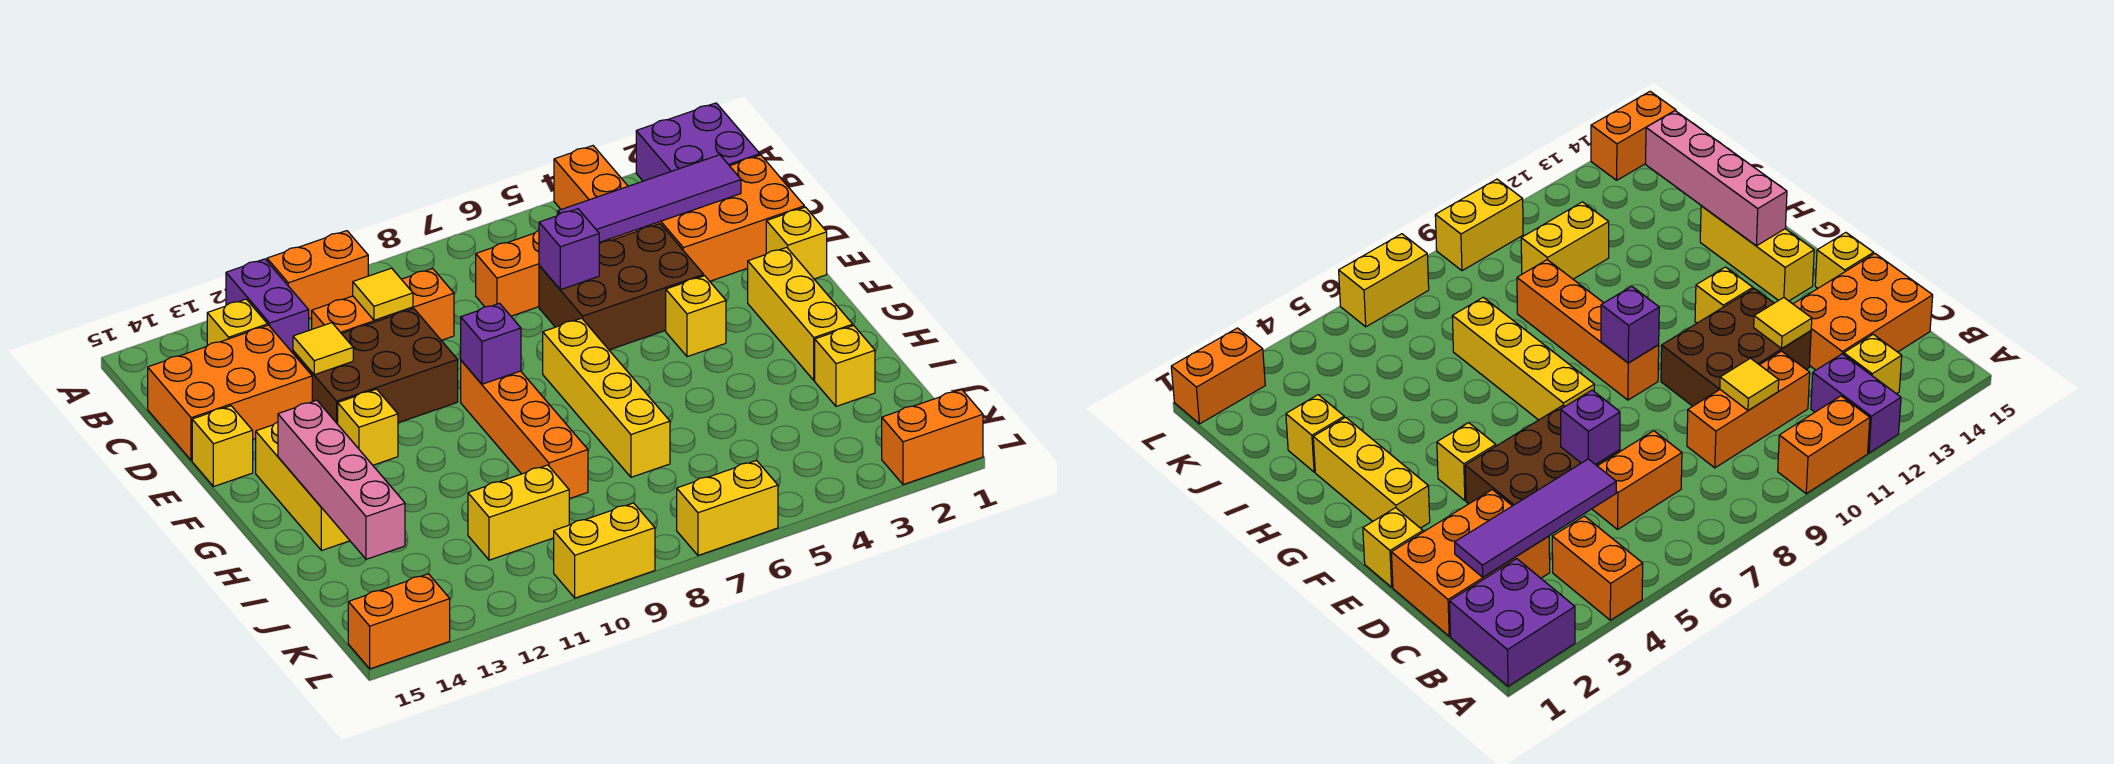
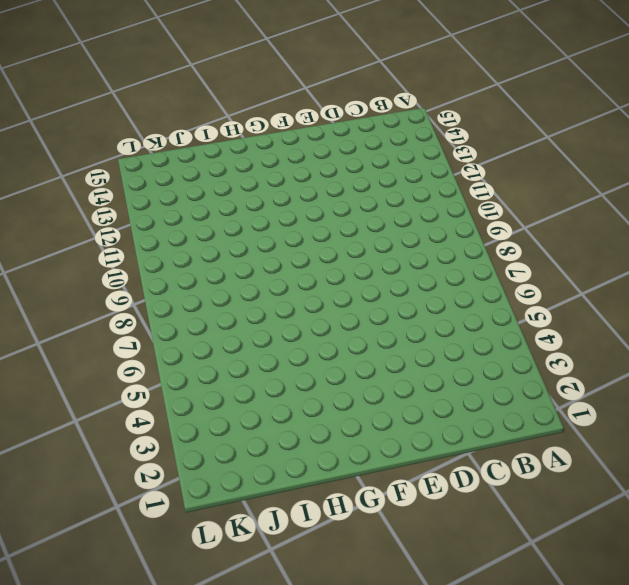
none -> purple brick A1:B2 level 1
none -> orange brick A4:B4 level 1
none -> orange brick A10:A11 level 1
none -> purple brick A12:B12 level 1

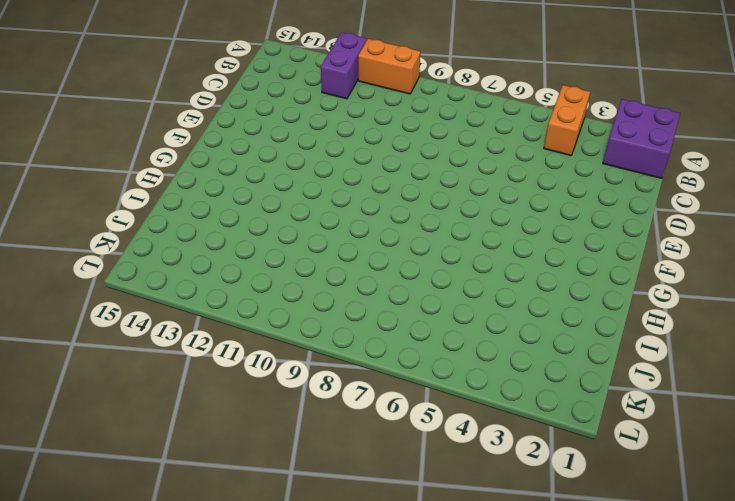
none -> yellow brick B13 level 1
none -> orange brick C1:D3 level 1
none -> orange brick C6:C7 level 1
none -> orange brick C9:C11 level 1

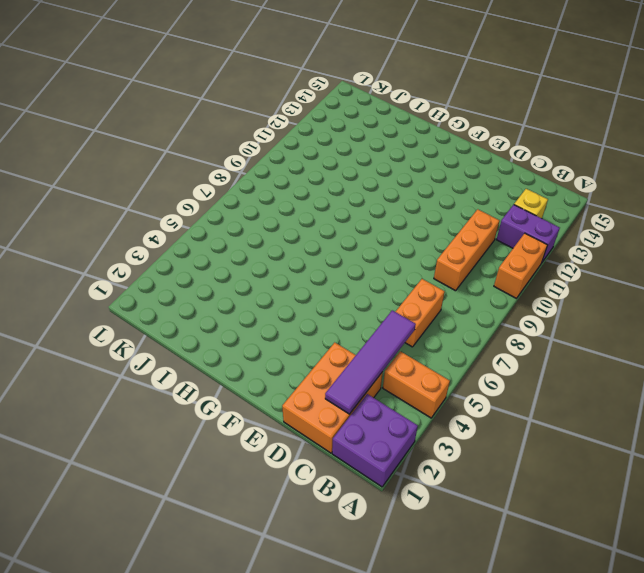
none -> orange brick C13:D15 level 1
none -> brown brick D4:E6 level 1
none -> brown brick D10:E12 level 1
none -> yellow brick E1 level 1

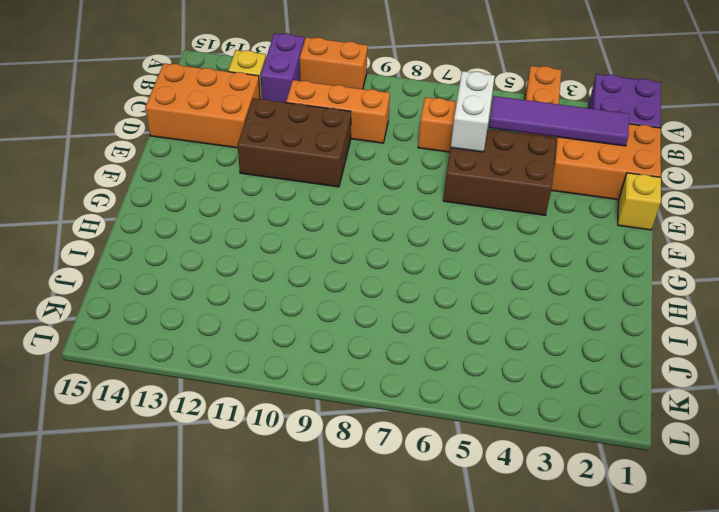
white brick C6:D6 level 2 -> purple brick D6 level 2
none -> yellow brick E15 level 1
none -> yellow brick F2:H2 level 1
none -> yellow brick F4 level 1
none -> yellow brick F7:I7 level 1

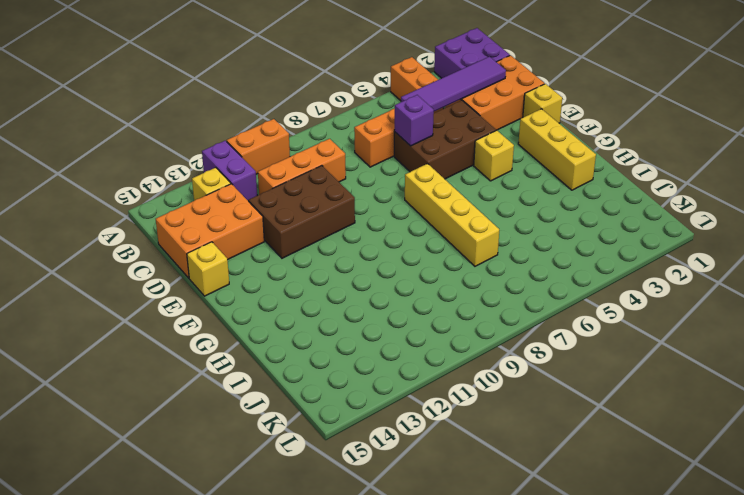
none -> orange brick F9:I9 level 1
none -> yellow brick F12 level 1
none -> yellow brick F14:H14 level 1
none -> yellow brick I2 level 1

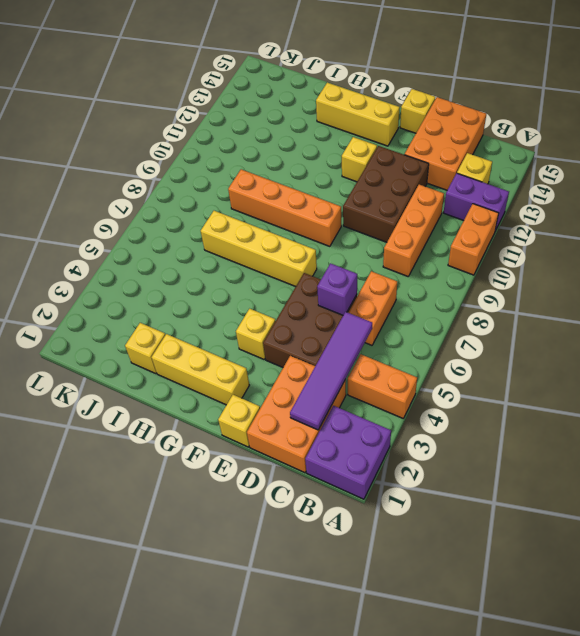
none -> yellow brick J10:J11 level 1
none -> orange brick L1:L2 level 1
none -> yellow brick L6:L7 level 1
none -> yellow brick L9:L10 level 1

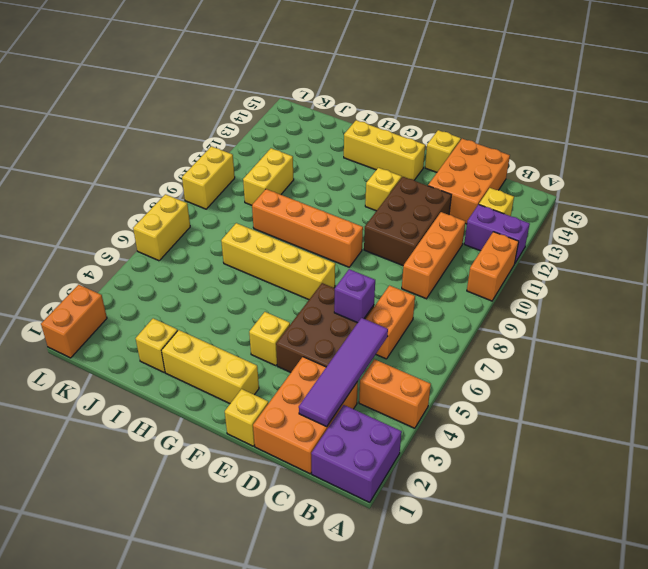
none -> orange brick L14:L15 level 1
none -> yellow tile C10 level 2
none -> yellow tile D12 level 2
none -> purple brick F9 level 2

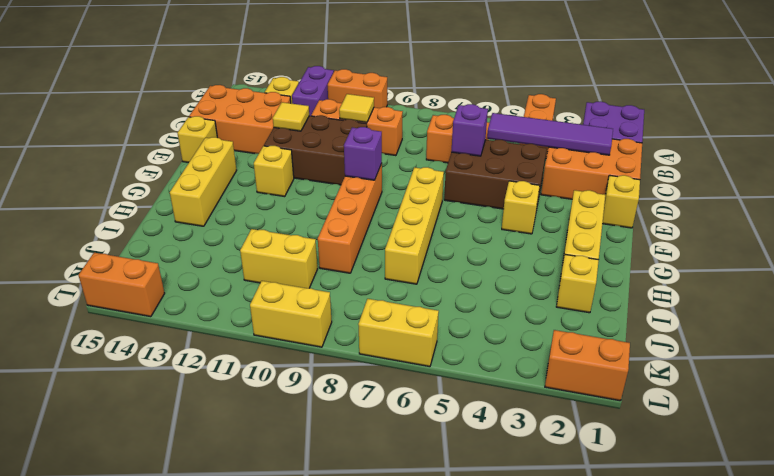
none -> pink brick G14:J14 level 2

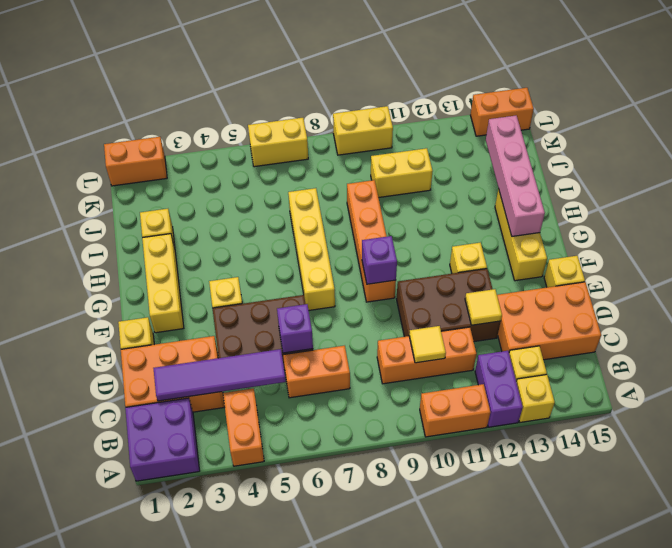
yellow brick A13 level 1 -> none

